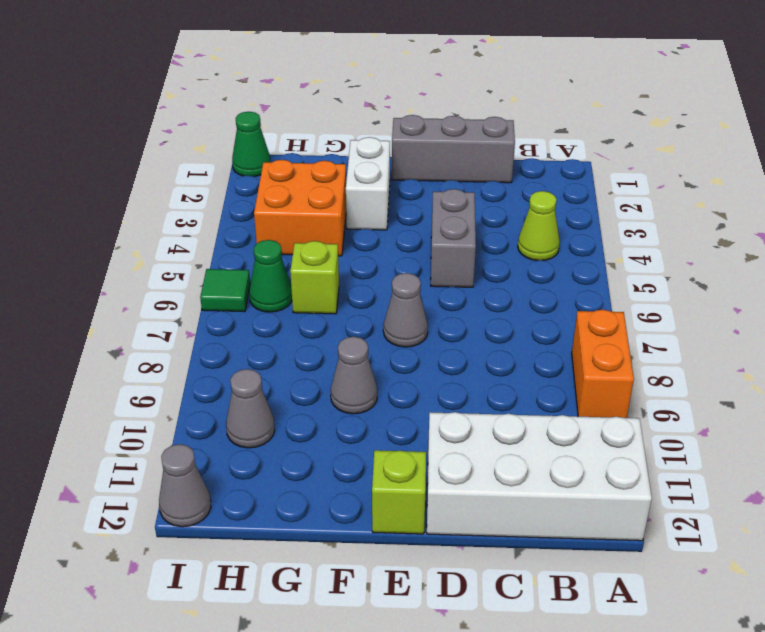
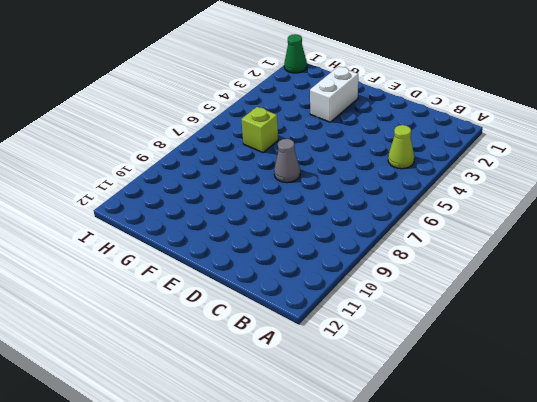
none -> orange brick A8:A9 level 1
none -> white brick A11:D12 level 1
none -> grey brick C1:E1 level 1

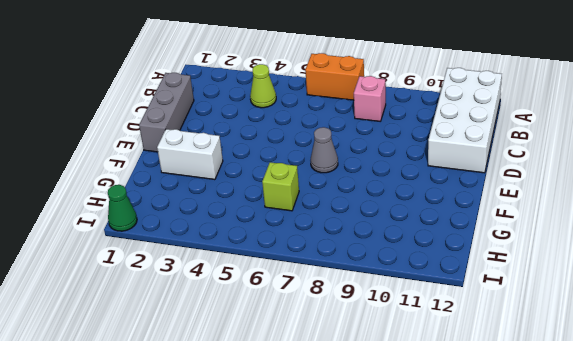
orange brick A6:A7 level 1 -> orange brick A8:A9 level 1
pink brick B8 level 1 -> none
none -> grey brick D4:D5 level 1
none -> lime brick E12 level 1
none -> grey cone F9 level 1

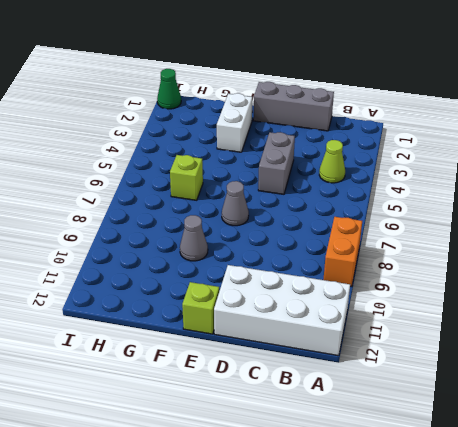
none -> orange brick G3:H4 level 1
none -> green cone H6 level 1
none -> grey cone H10 level 1

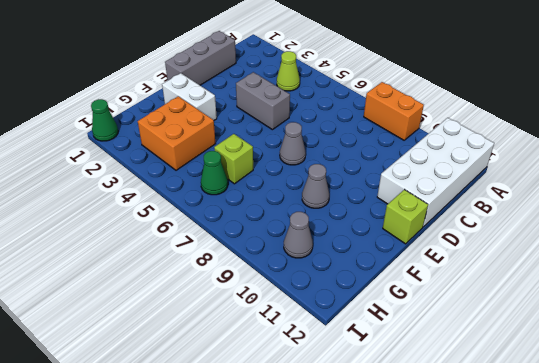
none -> green tile I6 level 1
none -> grey cone I12 level 1

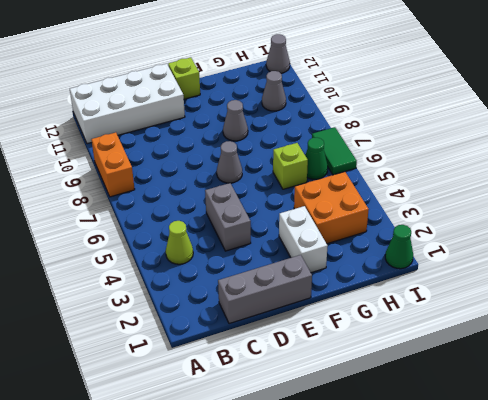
green tile I6:I7 level 1 -> green tile I6 level 1

